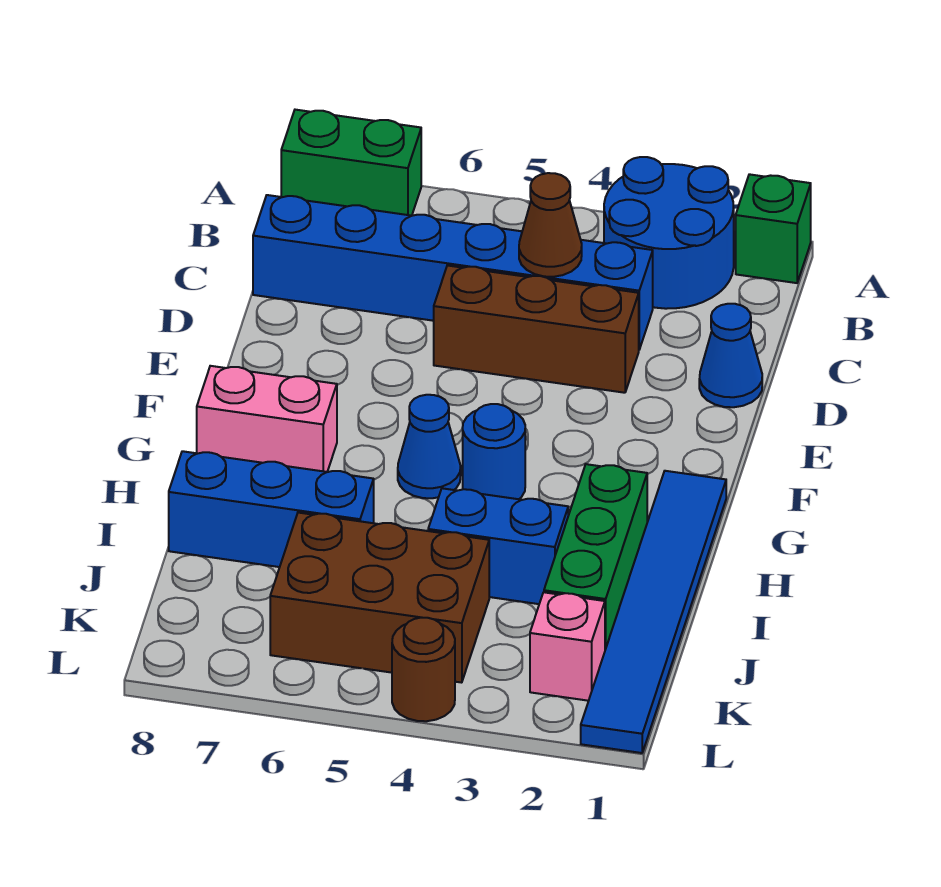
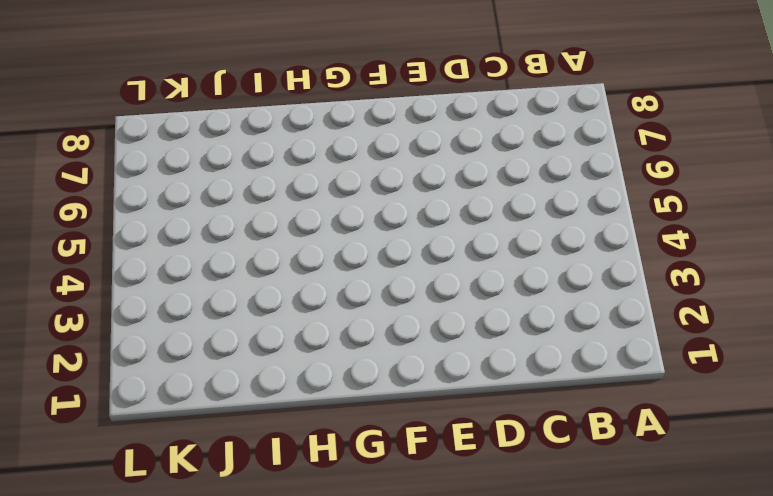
none -> green brick A1 level 1
none -> blue round brick A2:B3 level 1
none -> green brick A7:A8 level 1

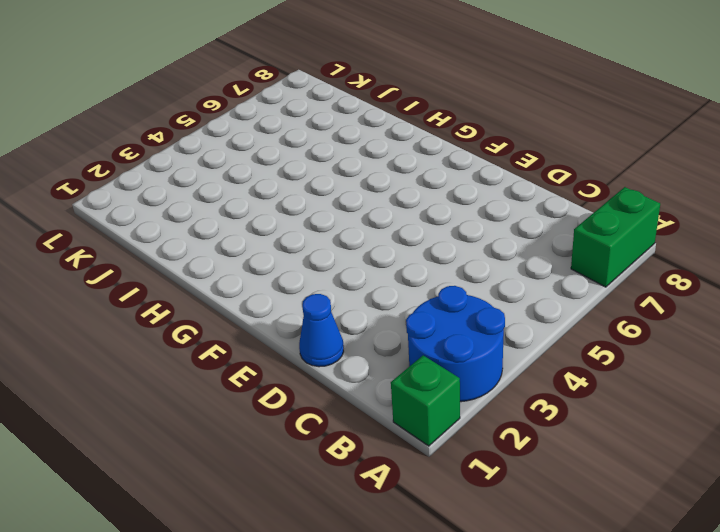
none -> blue brick C3:C8 level 1
none -> brown brick D3:D5 level 1
none -> blue tile G1:L1 level 1

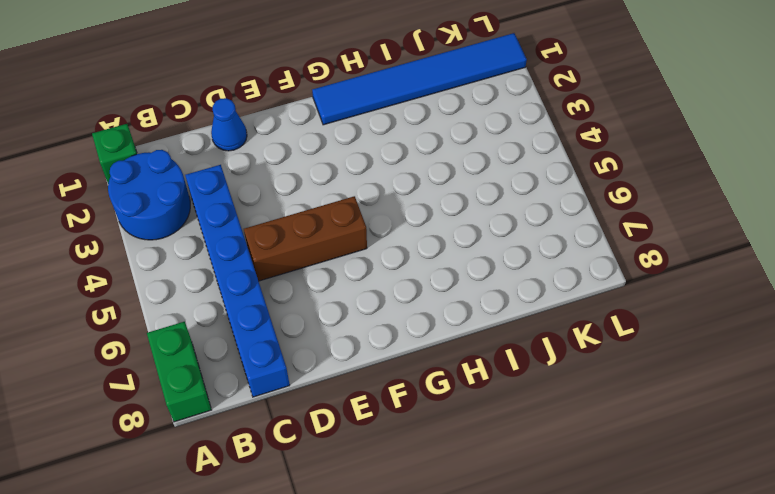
brown brick D5:F5 level 1 -> brown brick D3:D5 level 1
none -> blue round brick G4 level 1
none -> blue cone G5 level 1
none -> pink brick G7:G8 level 1

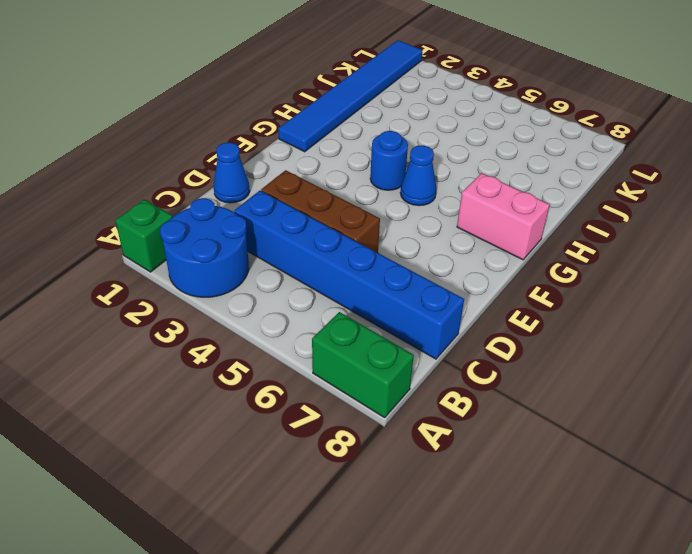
none -> green brick H2:J2 level 1
none -> blue brick I3:I4 level 1
none -> blue brick I6:I8 level 1

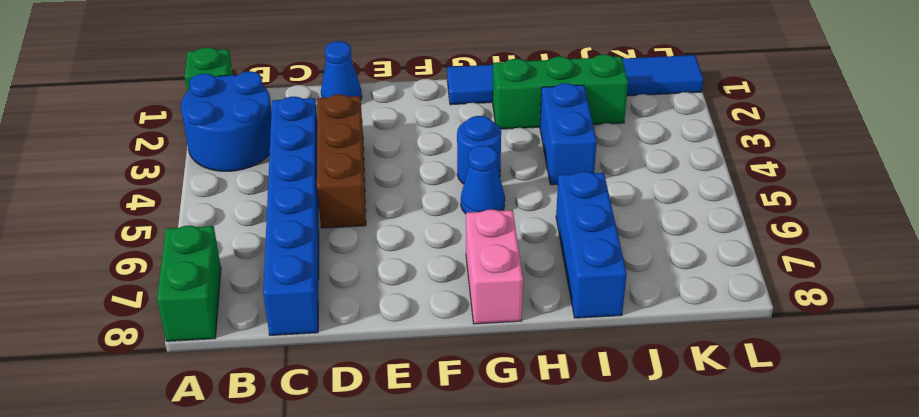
none -> brown brick J4:K6 level 1
none -> pink brick K2 level 1
none -> brown round brick L4 level 1

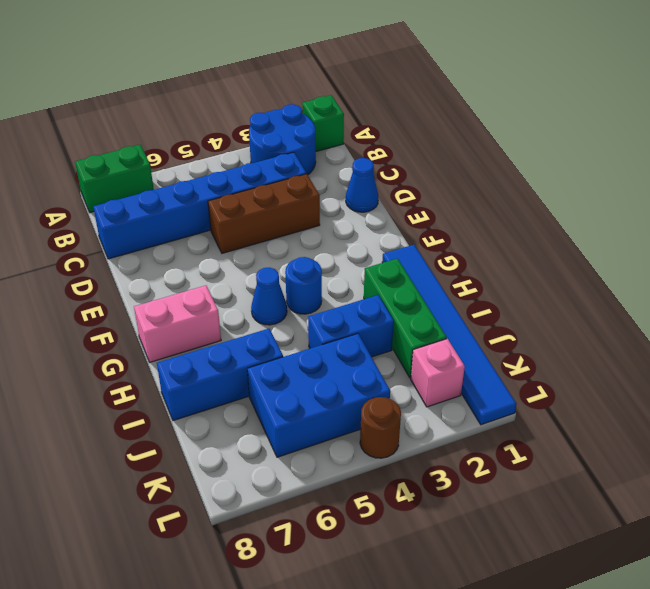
blue brick J4:K6 level 1 -> brown brick J4:K6 level 1
none -> brown cone C4 level 2

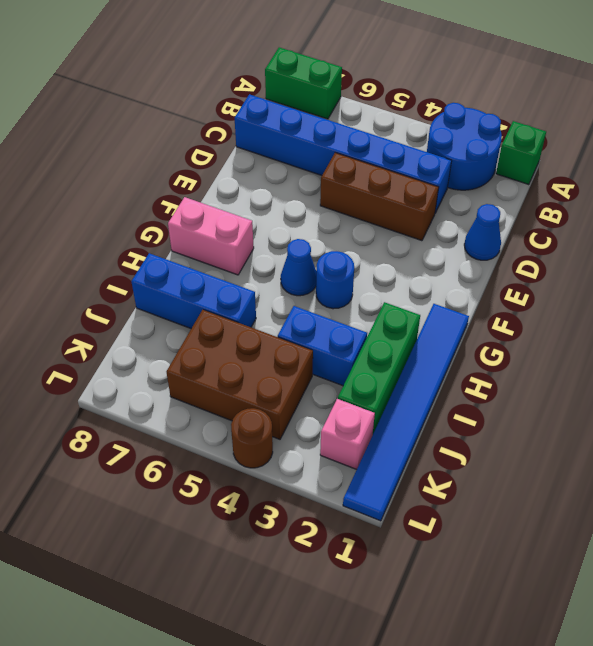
none -> brown cone C4 level 2

